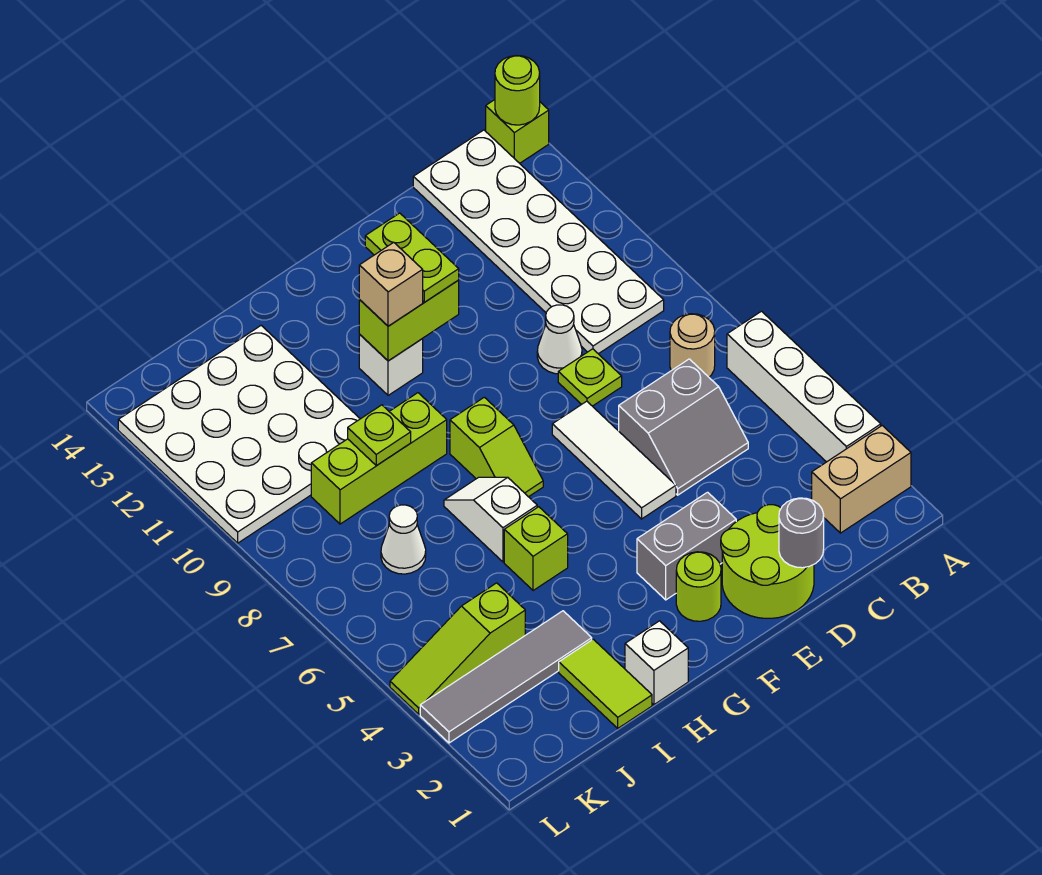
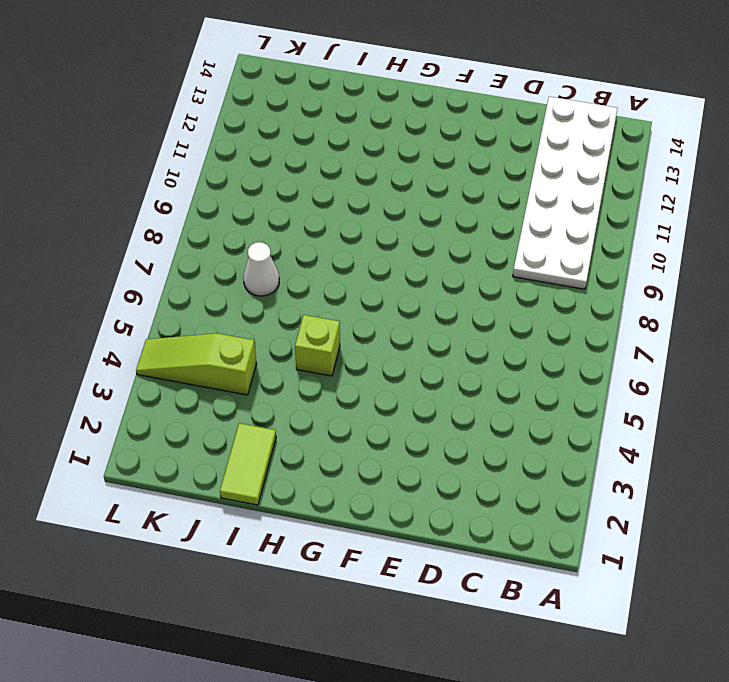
none -> tan brick A2:B2 level 1
none -> white brick A3:A6 level 1
none -> lime brick A14 level 1

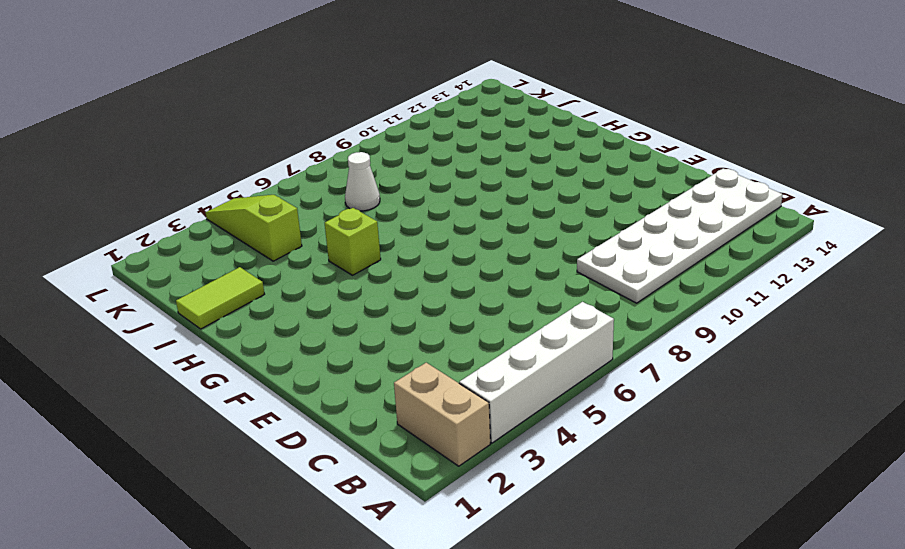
none -> lime brick A14 level 1
none -> tan round brick B7 level 1
none -> grey slope C5:D6 level 1 top 6

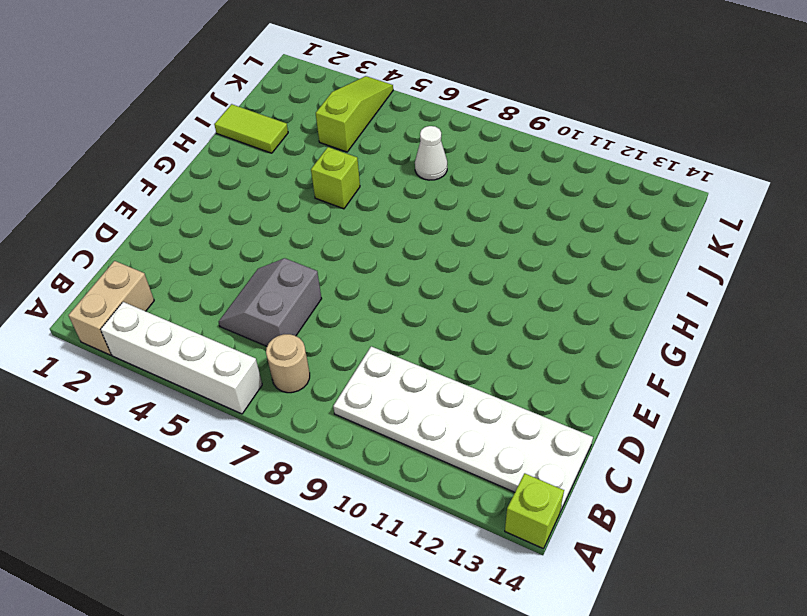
none -> lime round brick D1:E2 level 1
none -> lime plate D8 level 1
none -> white cone D9 level 1

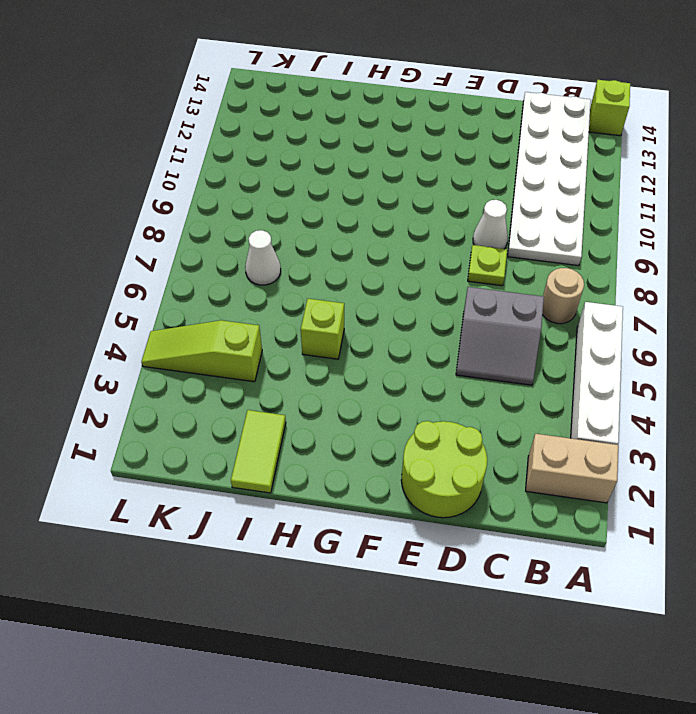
none -> grey brick E3:F3 level 1
none -> white tile E5:E7 level 1
none -> lime round brick F2 level 1

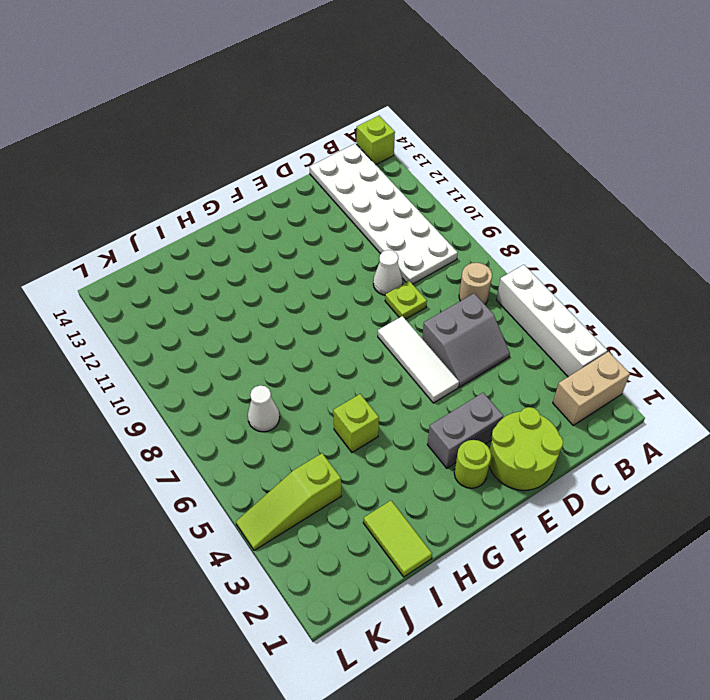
none -> lime slope G7:G8 level 1 top 8
none -> white brick G11 level 1
none -> white brick H1 level 1

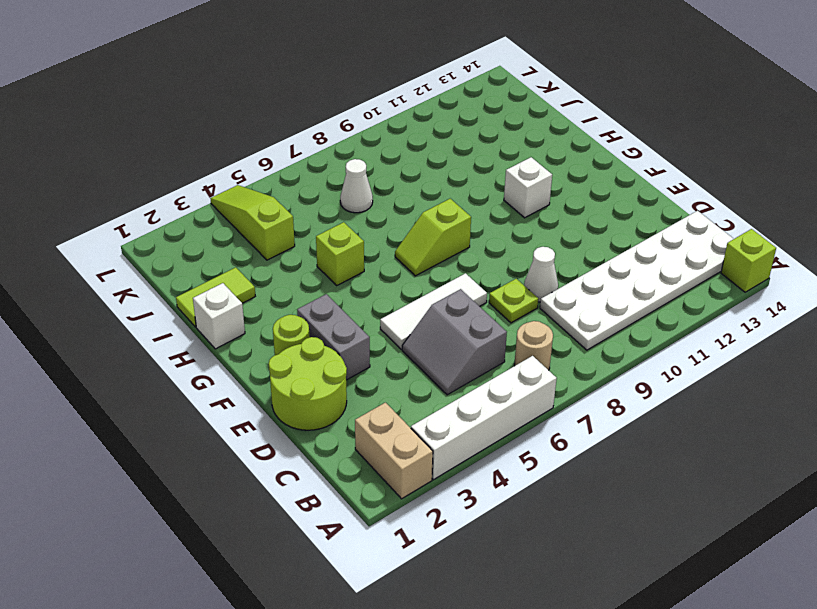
none -> white slope H6:H7 level 1 top 6
none -> lime brick H9:J9 level 1
none -> grey tile I3:L3 level 1

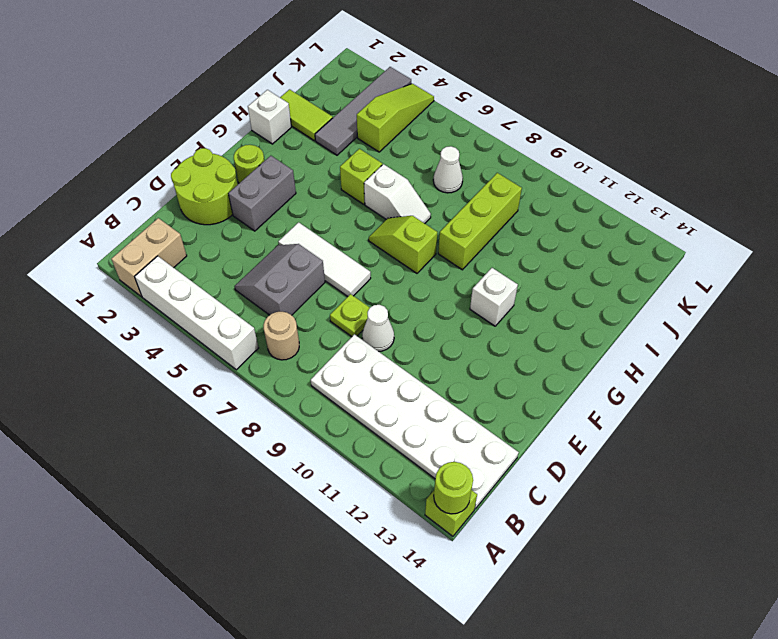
none -> white plate I10:L13 level 1
none -> grey round brick D1 level 2
none -> lime brick F11:G11 level 2

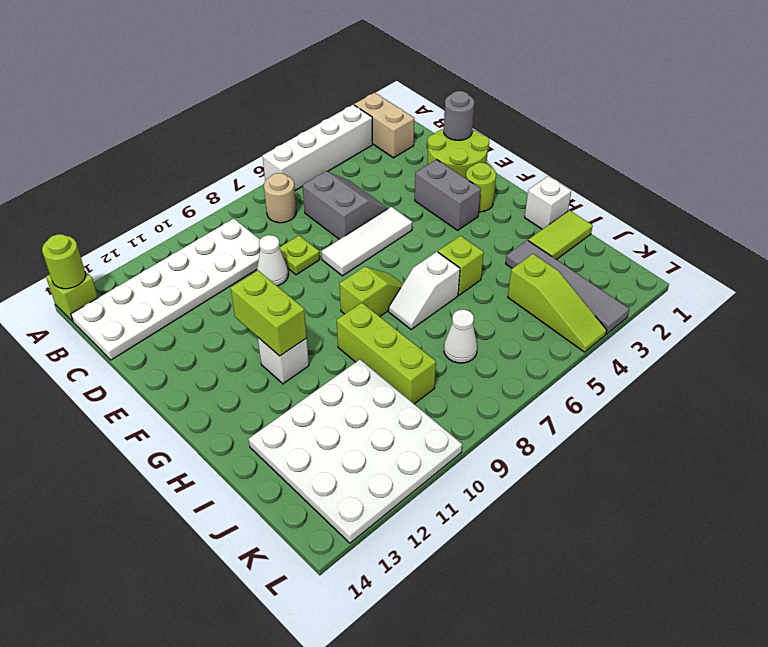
none -> lime plate I9 level 2
none -> lime plate F11:F12 level 3
none -> tan brick G11 level 3

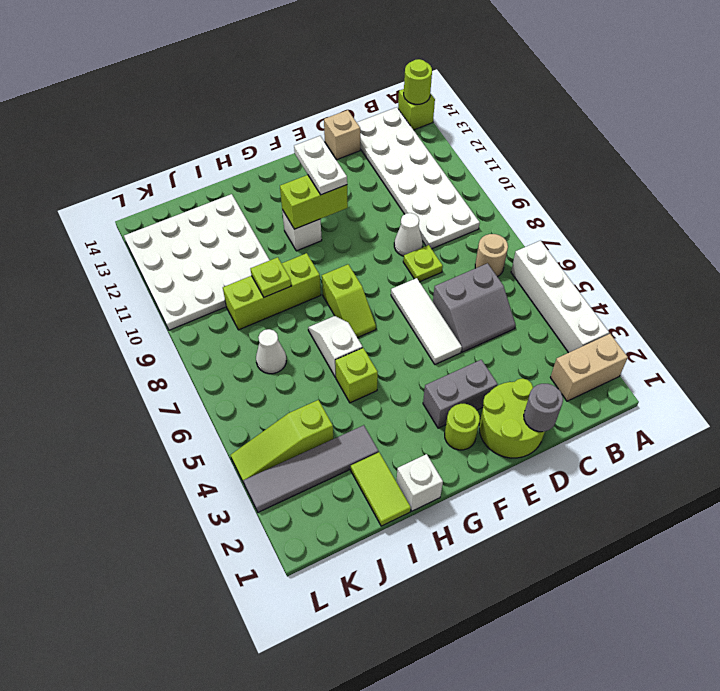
tan brick D14 level 1 -> tan brick G11 level 3
white plate F11:F12 level 3 -> lime plate F11:F12 level 3

